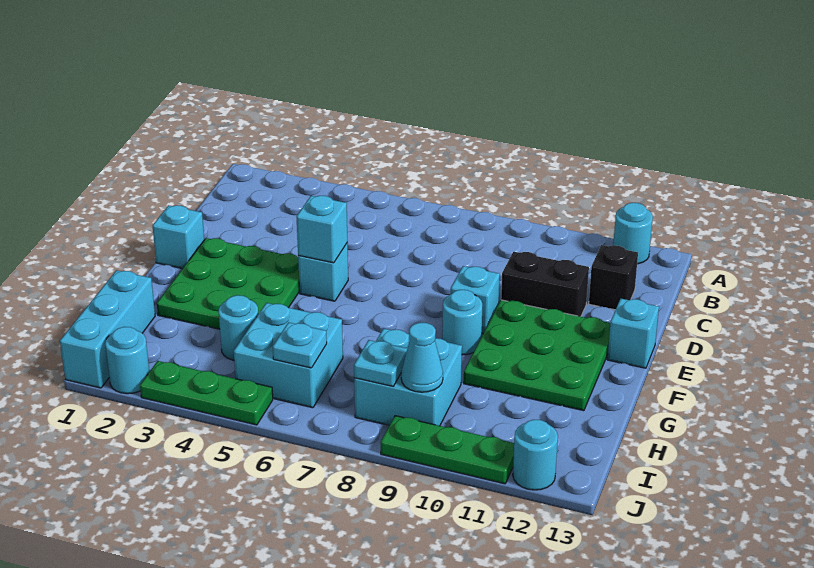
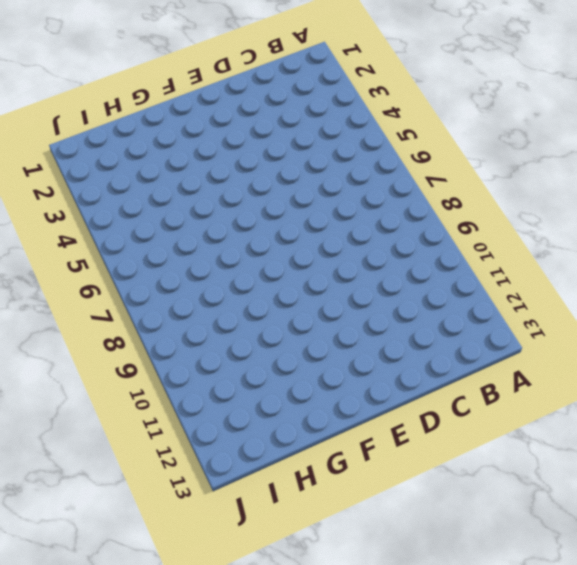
none -> cyan round brick A12 level 1
none -> black brick C12 level 1
none -> black brick D10:D11 level 1

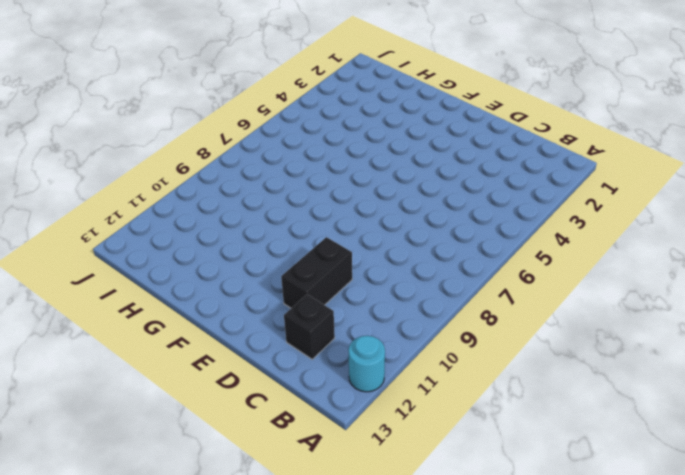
none -> cyan brick E1 level 1
none -> green plate E2:G4 level 1
none -> cyan brick E5 level 1

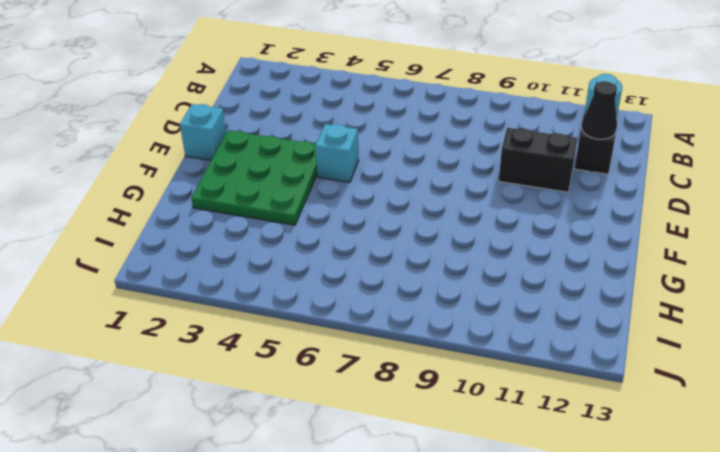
black cone C12 level 2 -> none
none -> cyan brick E9 level 1
none -> green plate E10:G12 level 1
none -> cyan brick E13 level 1

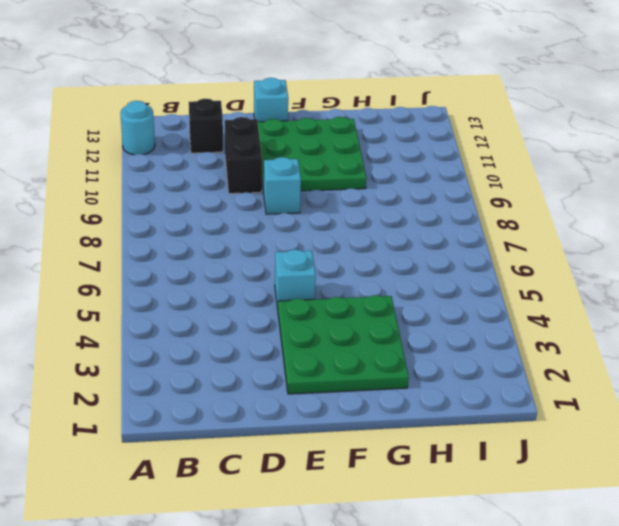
none -> cyan brick E1 level 1
none -> cyan round brick F9 level 1
none -> cyan brick H1:J1 level 1

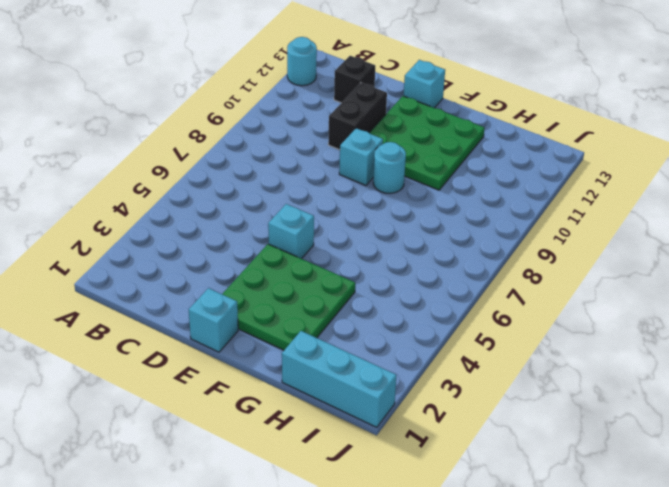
none -> cyan round brick H4 level 1
none -> cyan brick H5:I6 level 1
none -> cyan brick H8:I9 level 1

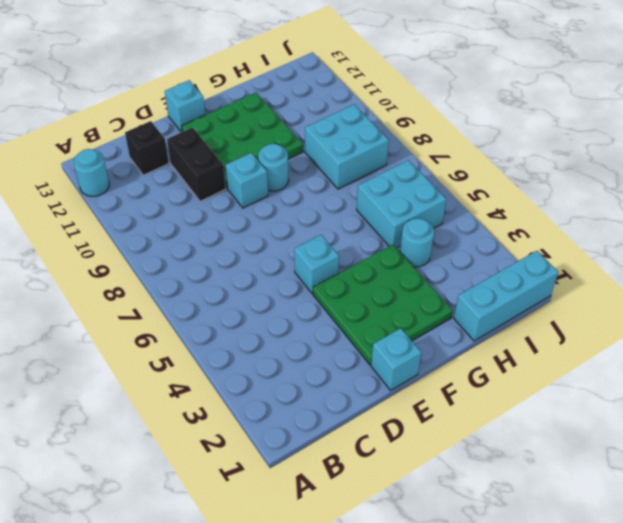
none -> cyan round brick J2 level 1
none -> green plate J3:J5 level 1
none -> green plate J9:J11 level 1

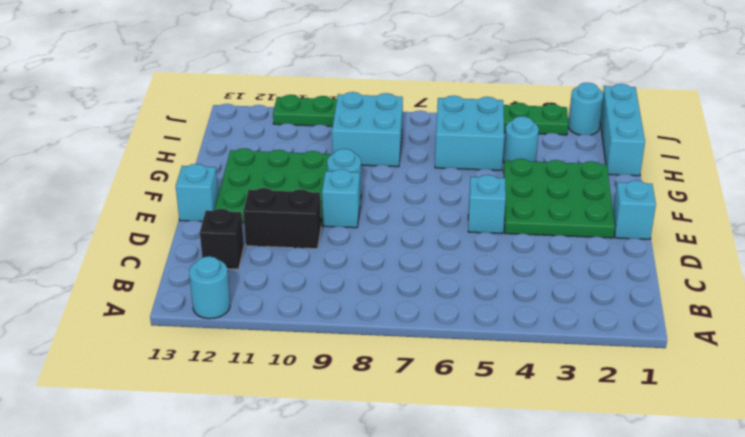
none -> cyan round brick J12 level 1
none -> cyan brick E5 level 2
none -> cyan plate I6 level 2

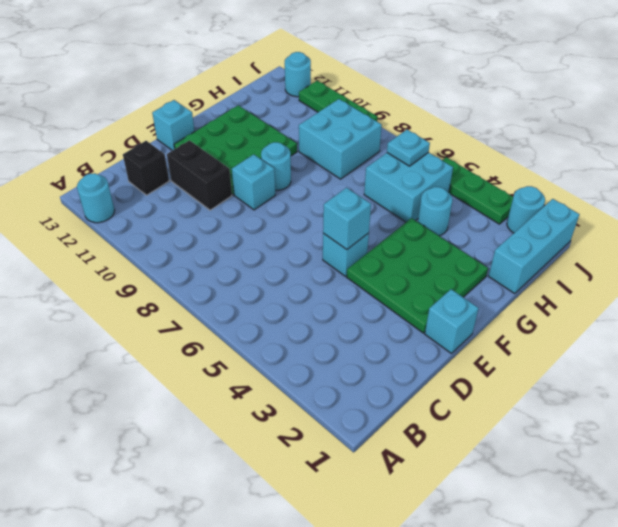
none -> cyan plate I8 level 2
none -> cyan cone I9 level 2

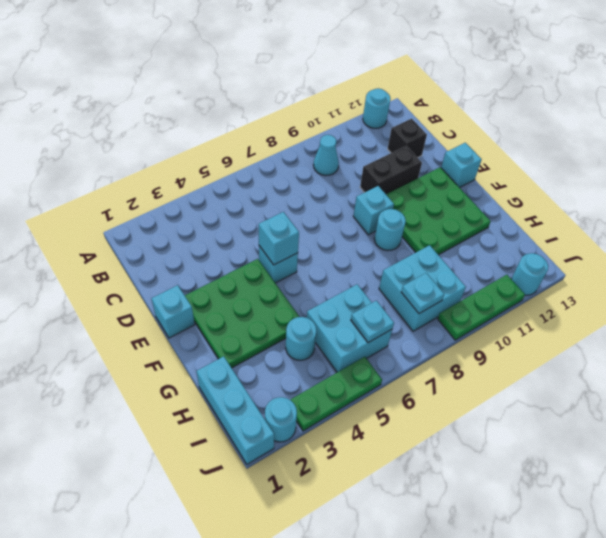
cyan cone B9 level 1 -> cyan cone I9 level 2

